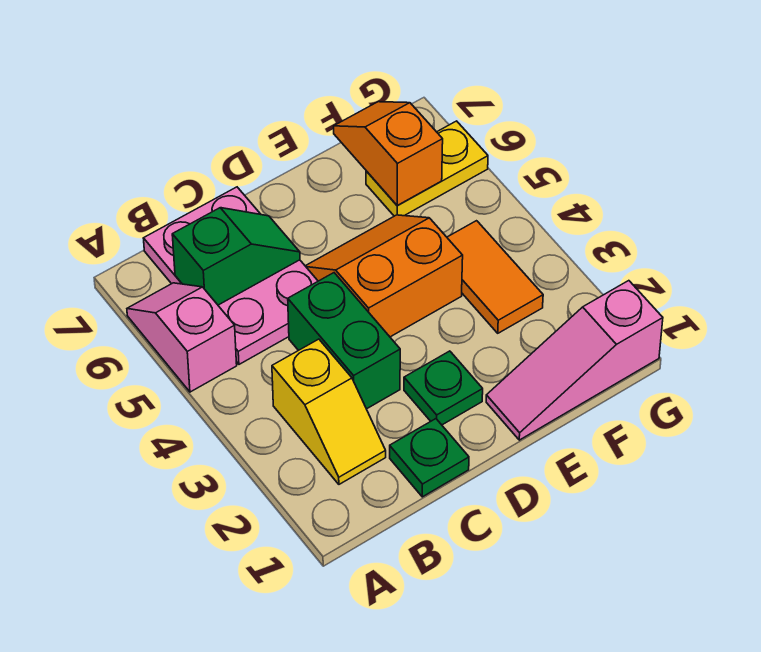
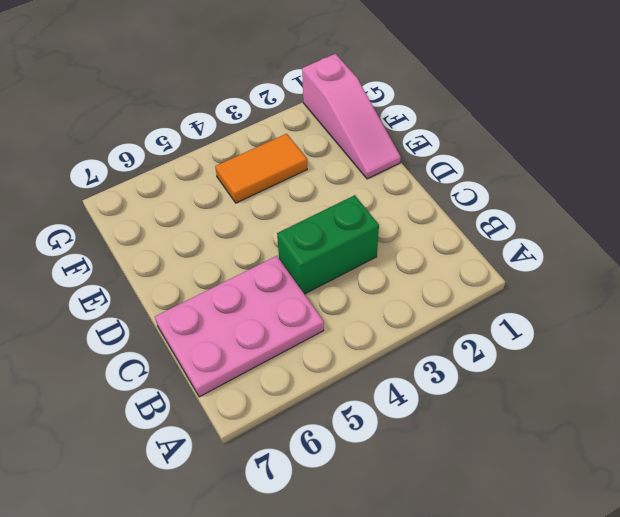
none -> pink slope A5:A6 level 1 top 5
none -> yellow slope B2:B3 level 1 top 3
none -> green plate C1 level 1

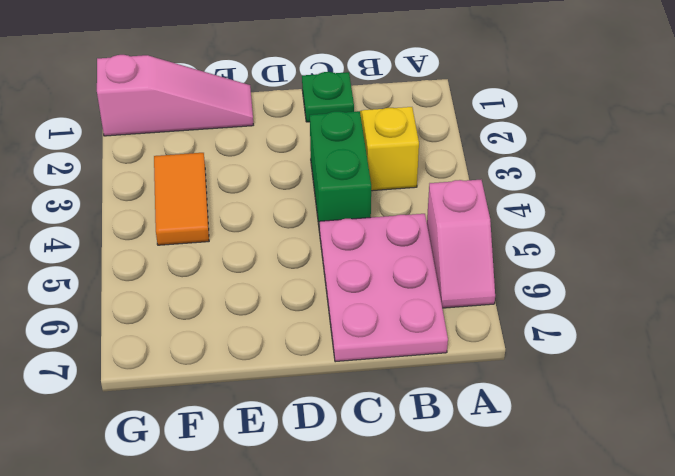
none -> green plate D2 level 1
none -> orange slope D4:E5 level 1 top 4
none -> yellow plate F6:G6 level 1

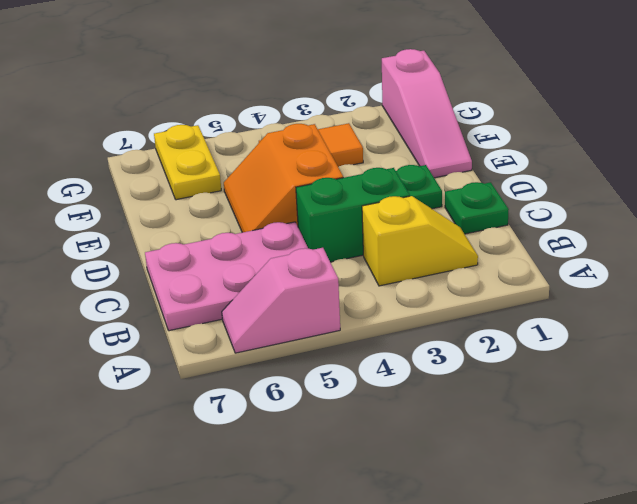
none -> green slope B6:C6 level 2 top B
none -> orange slope F6:F7 level 2 top 6

